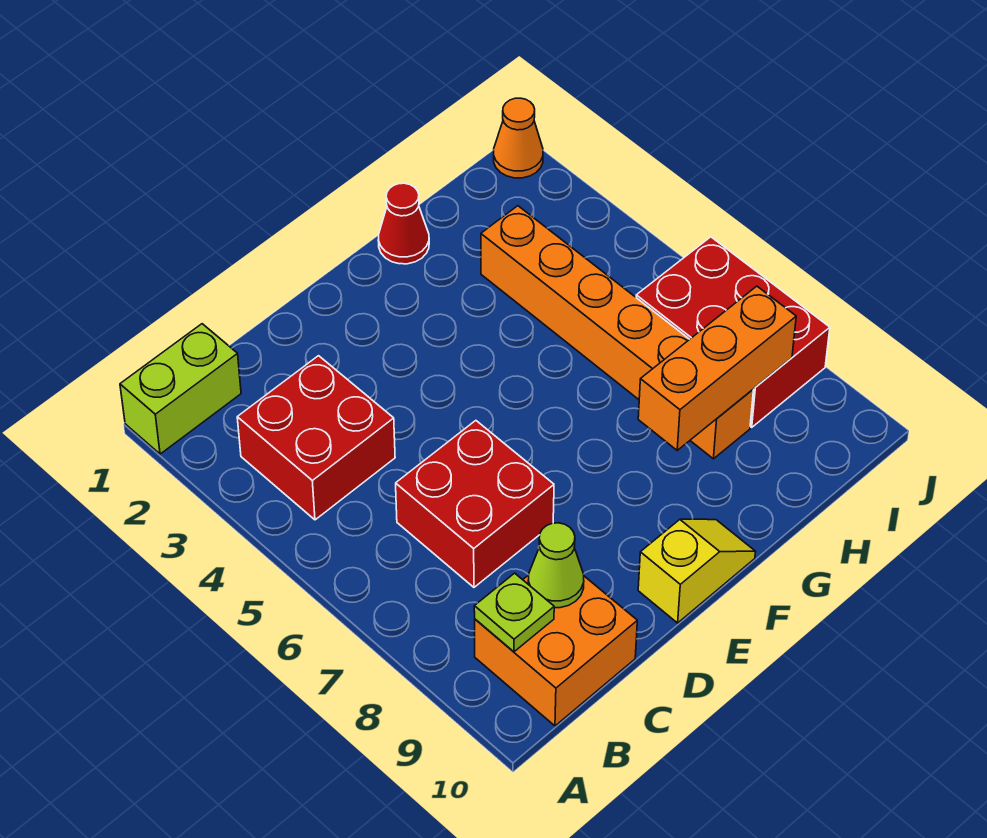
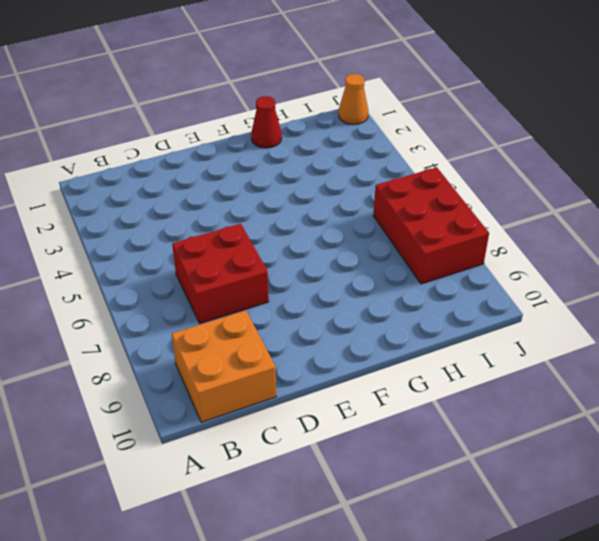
none -> lime brick A1:B1 level 1
none -> red brick B3:C4 level 1
none -> yellow slope E10:F10 level 1 top E

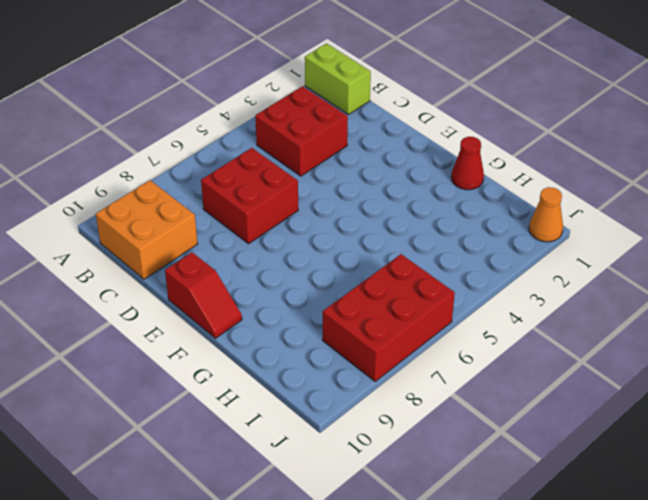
red slope E10:F10 level 1 top E -> yellow slope E10:F10 level 1 top E
none -> orange brick H3:H8 level 1
none -> lime plate B9 level 2
none -> lime cone C9 level 2

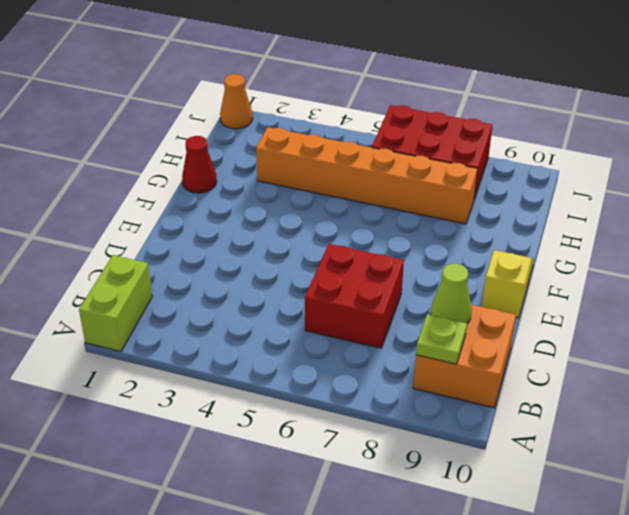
none -> red brick B3:C4 level 1
none -> orange brick G8:I8 level 2

